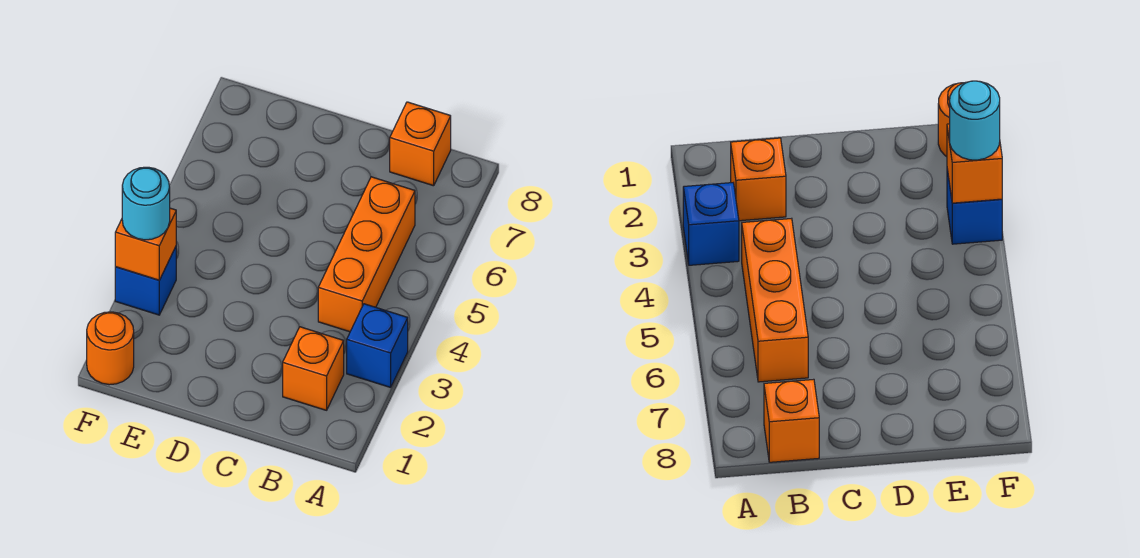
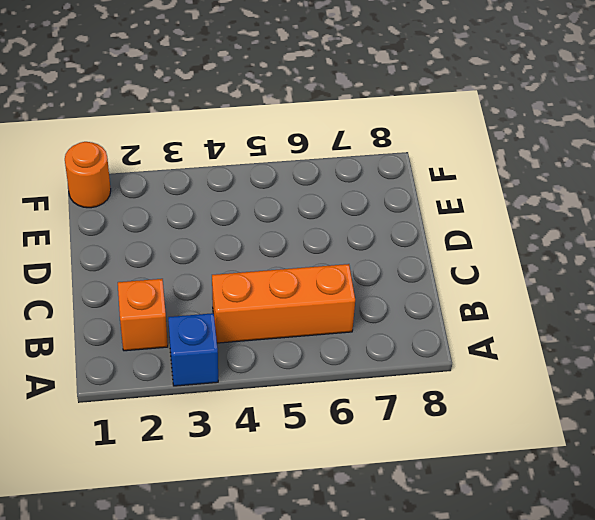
none -> orange brick B8 level 1
none -> blue brick F3 level 1

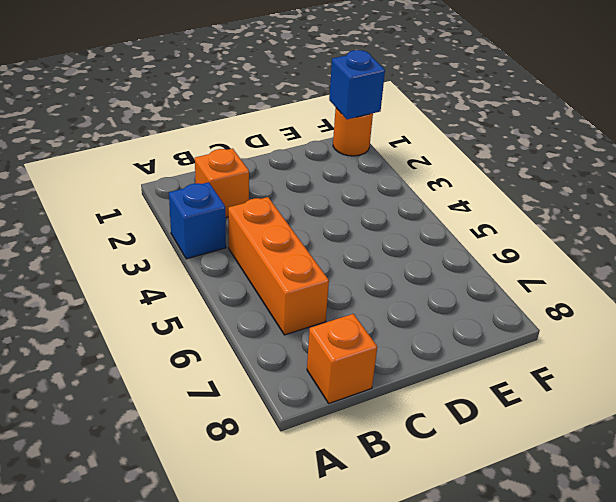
blue brick F1 level 2 -> blue brick F3 level 1
none -> orange brick F3 level 2
none -> cyan round brick F3 level 3

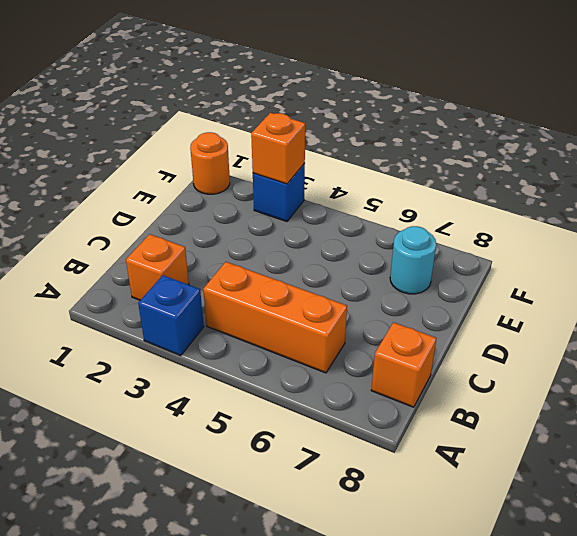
cyan round brick E7 level 1 -> cyan round brick F3 level 3

